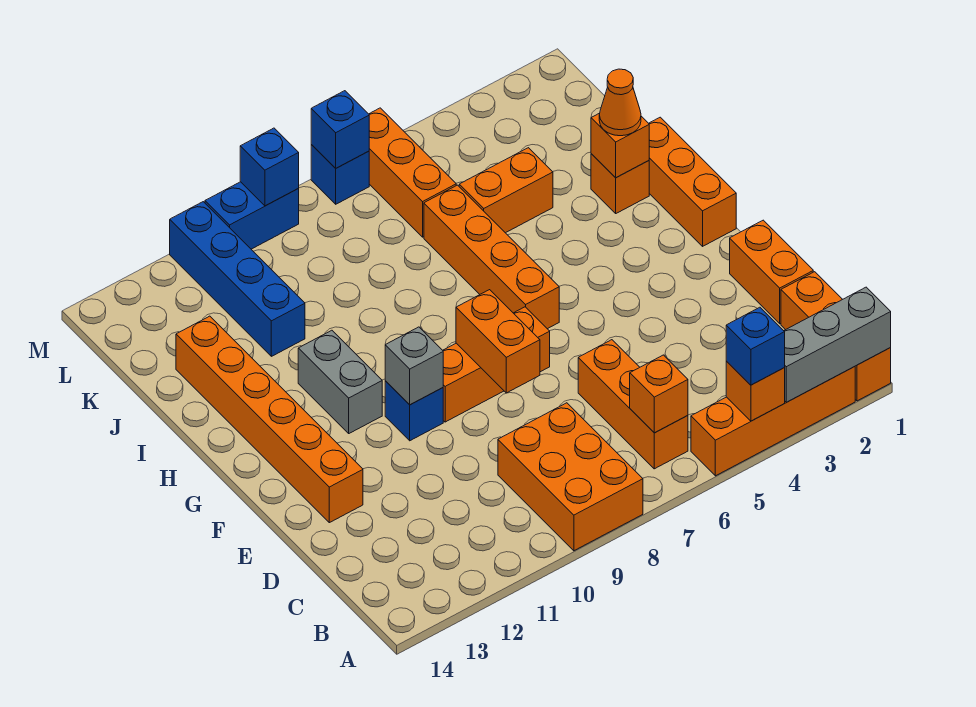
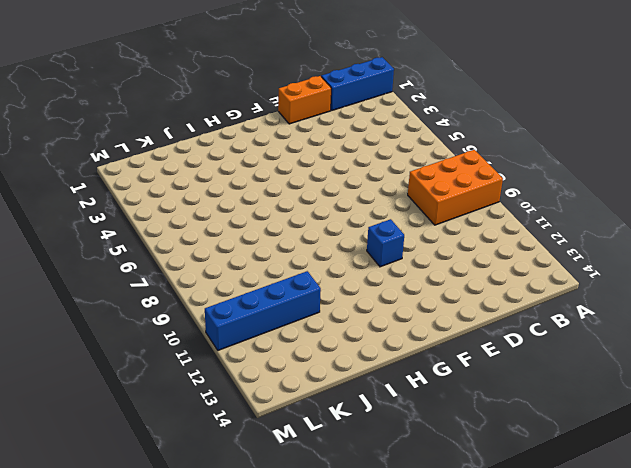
blue brick A1:C1 level 1 -> orange brick A1:C1 level 1
none -> orange brick A2:A5 level 1
none -> orange brick B6:D6 level 1
none -> orange brick E13:J13 level 1

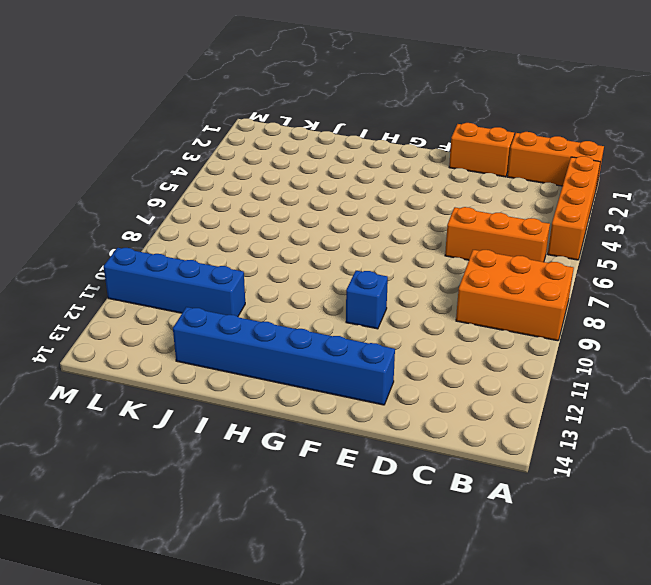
blue brick E13:J13 level 1 -> orange brick E13:J13 level 1
none -> orange brick F7:F9 level 1
none -> orange brick G1:I1 level 1
none -> orange brick G6:J6 level 1

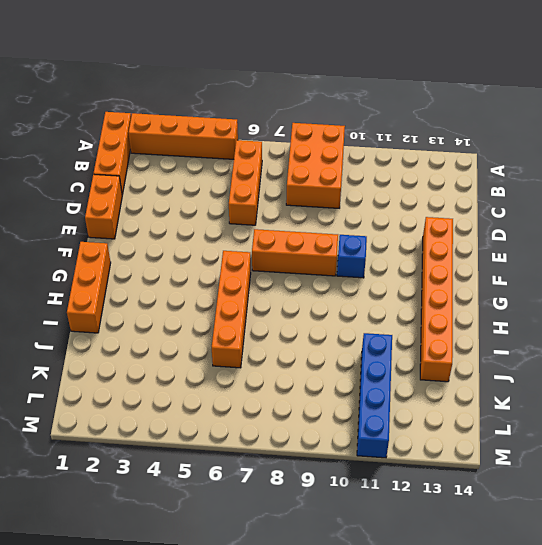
none -> grey brick G11:H11 level 1
none -> orange brick I2 level 1
none -> orange brick J4:J5 level 1

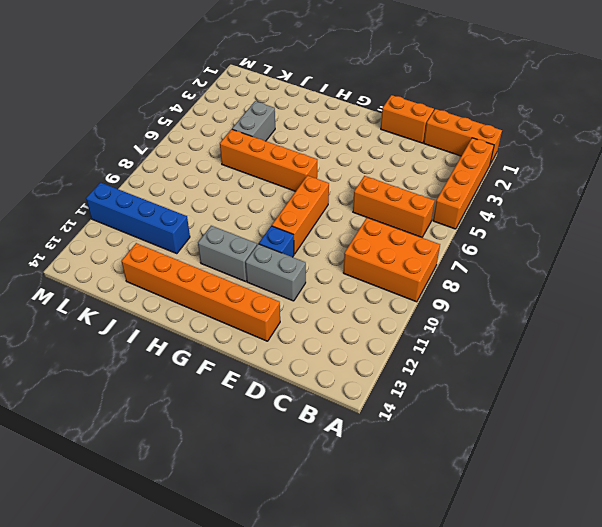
grey brick E11:F11 level 1 -> none
grey brick J4:J5 level 1 -> orange brick J4:J5 level 1
none -> orange brick G1:I1 level 1
none -> orange brick I2 level 1
none -> orange brick K6:M6 level 1

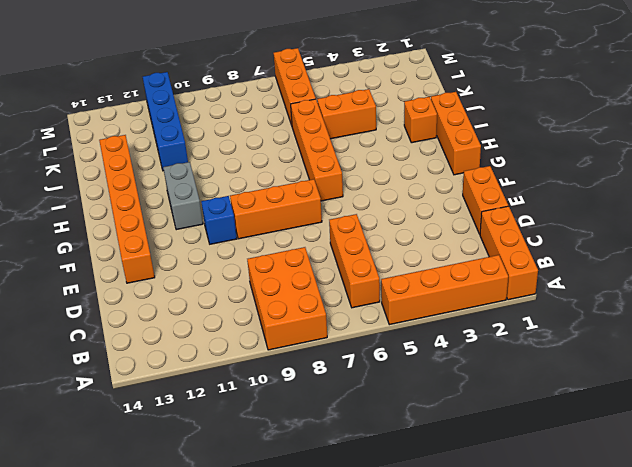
none -> blue brick M7 level 1
none -> blue brick M9:M10 level 1
none -> grey brick A1:A3 level 2

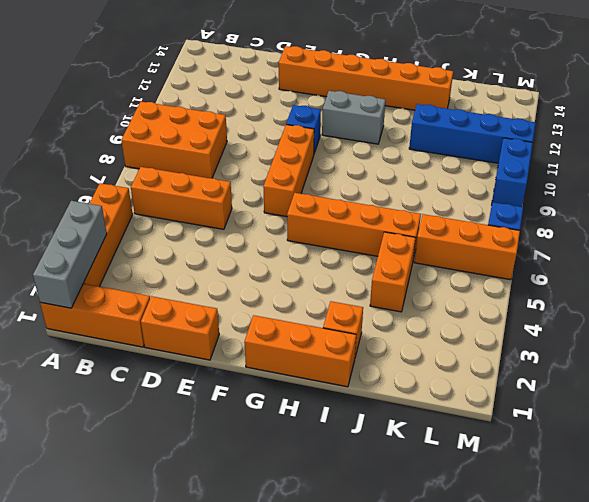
none -> orange brick A4 level 2
none -> orange brick B6 level 2
none -> orange brick E8:F8 level 2

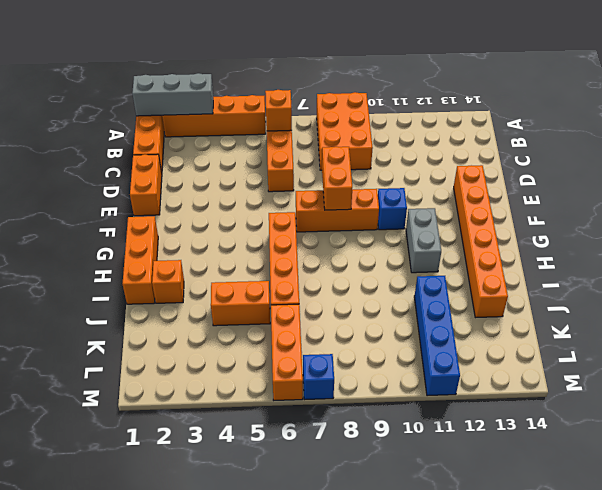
none -> blue brick M9:M10 level 1
none -> orange brick A4 level 2
none -> grey brick F10 level 2

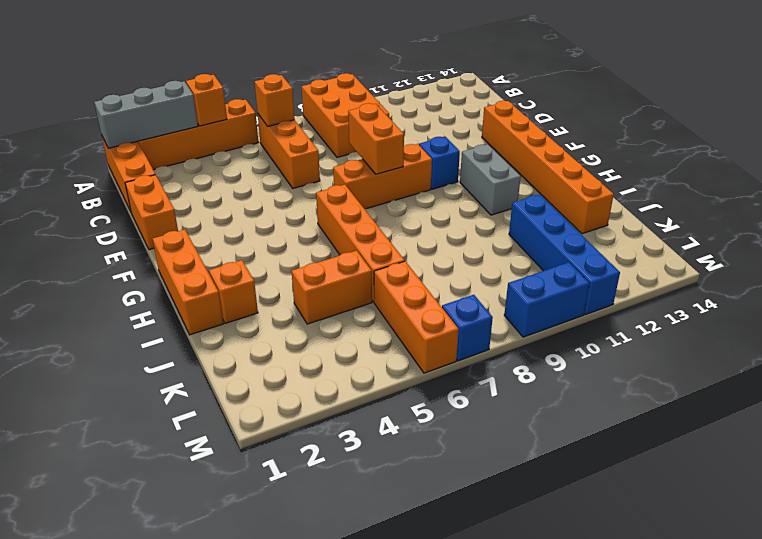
none -> grey brick F10 level 2
none -> orange brick I2 level 2
none -> blue brick M7 level 2

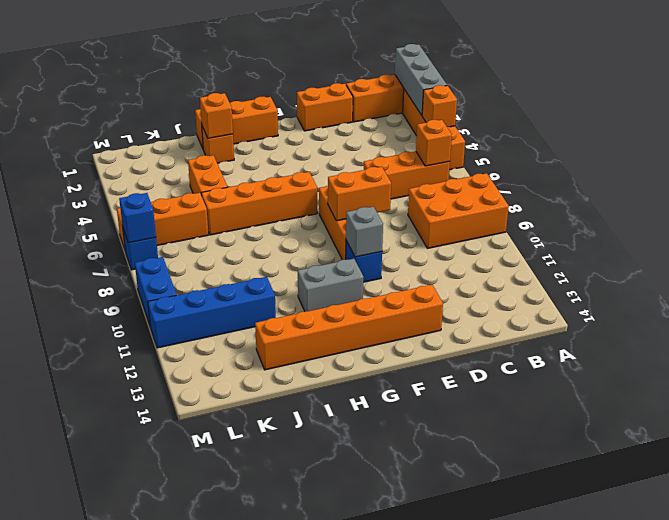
none -> blue brick M9 level 2
none -> blue brick A4 level 3
none -> orange cone I2 level 3

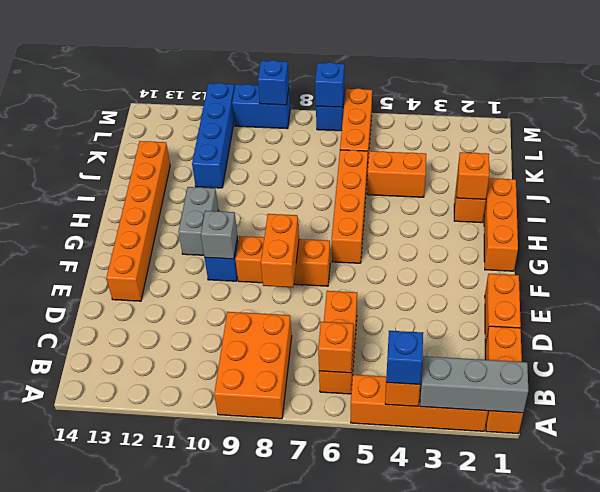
none -> orange cone I2 level 3

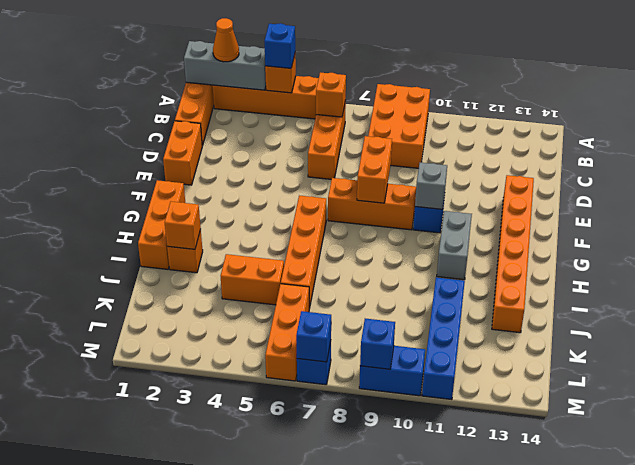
orange cone A2 level 3 -> orange cone I2 level 3

